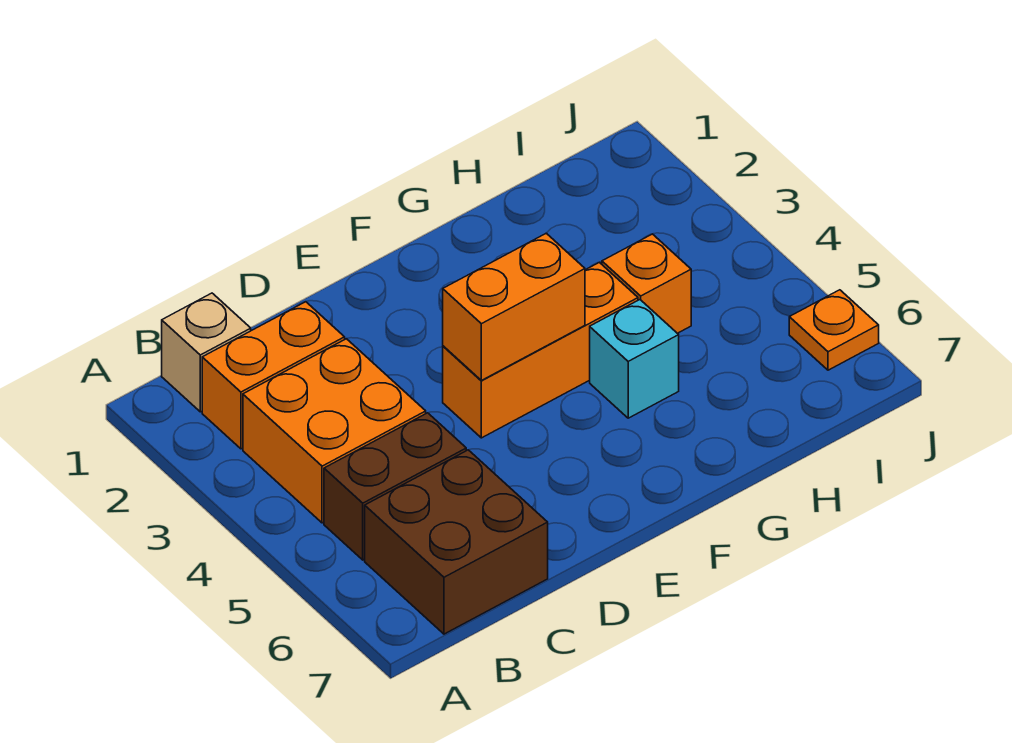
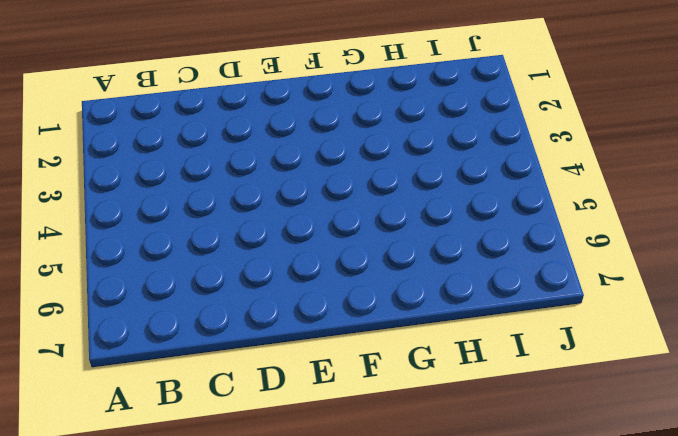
none -> tan brick B1 level 1
none -> orange brick B2:C2 level 1

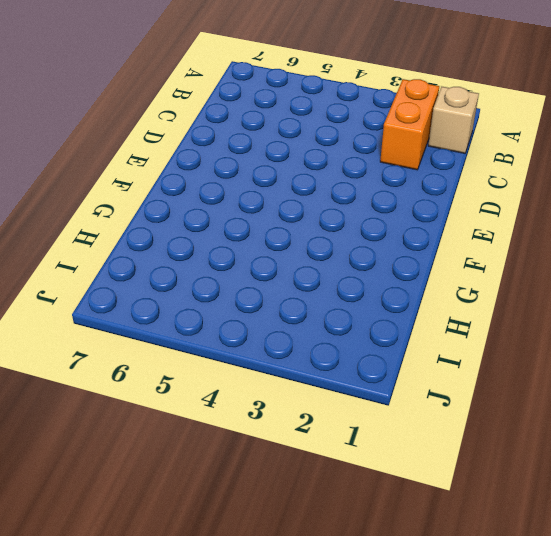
none -> orange brick B3:C4 level 1
none -> brown brick B5:C5 level 1

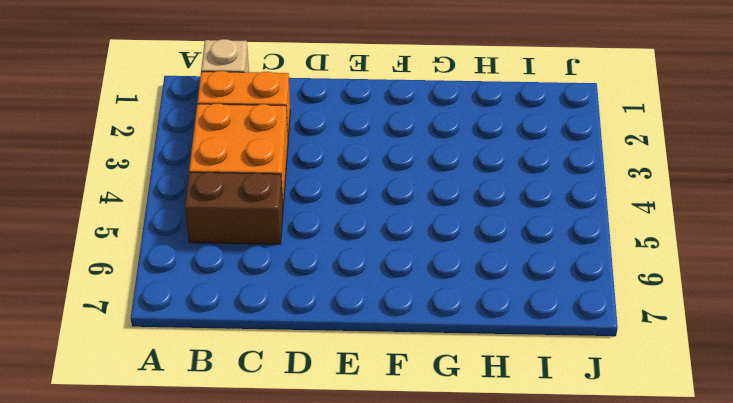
none -> brown brick B6:C7 level 1
none -> orange brick E4:G4 level 1

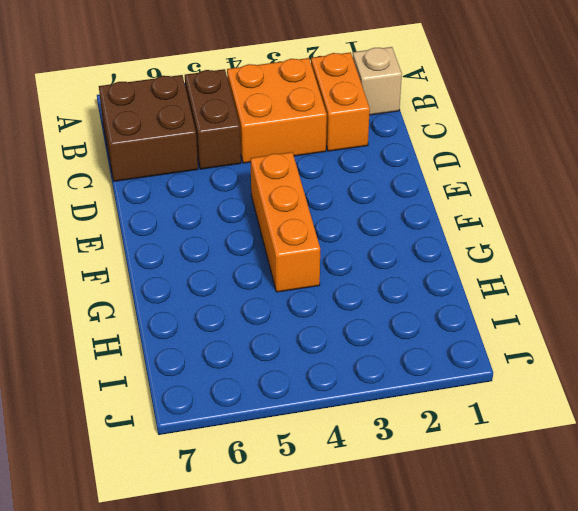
none -> cyan brick G5 level 1
none -> orange brick H4 level 1

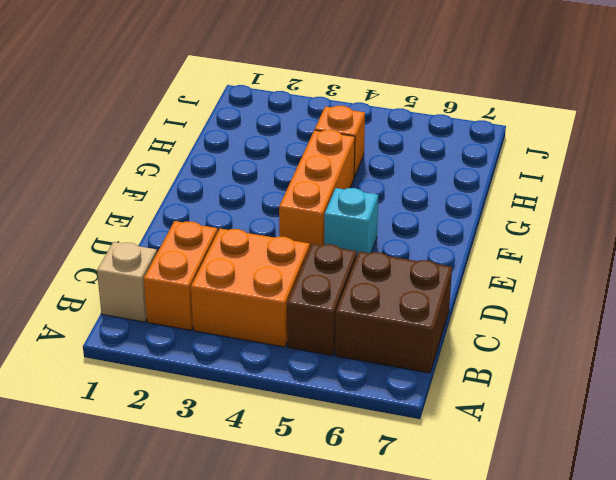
cyan brick E5 level 1 -> cyan brick G5 level 1
none -> orange plate J6 level 1
none -> orange brick E4:F4 level 2

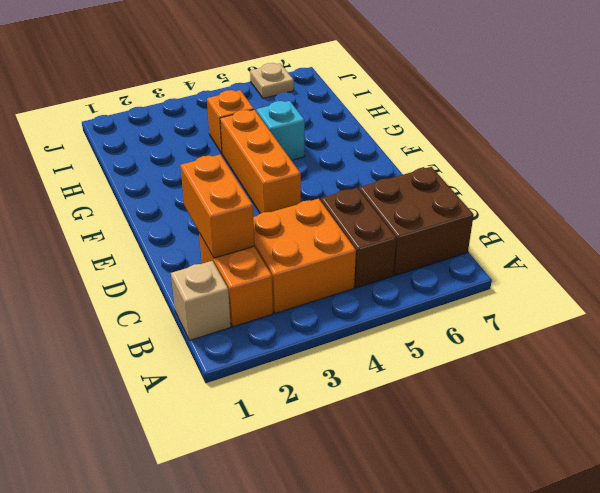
orange brick C2:D2 level 2 -> orange brick E4:F4 level 2
tan plate J6 level 1 -> orange plate J6 level 1

